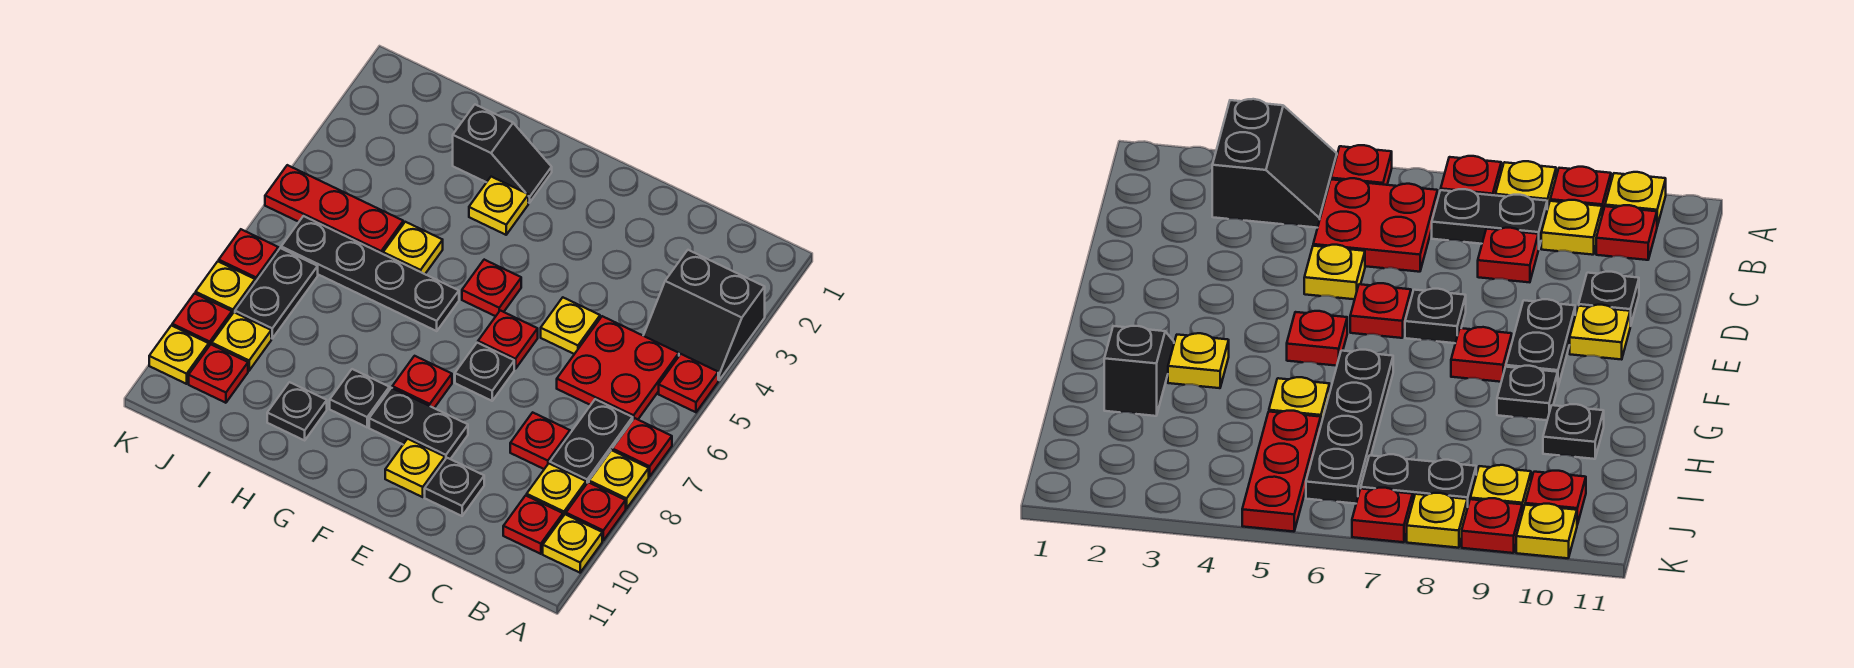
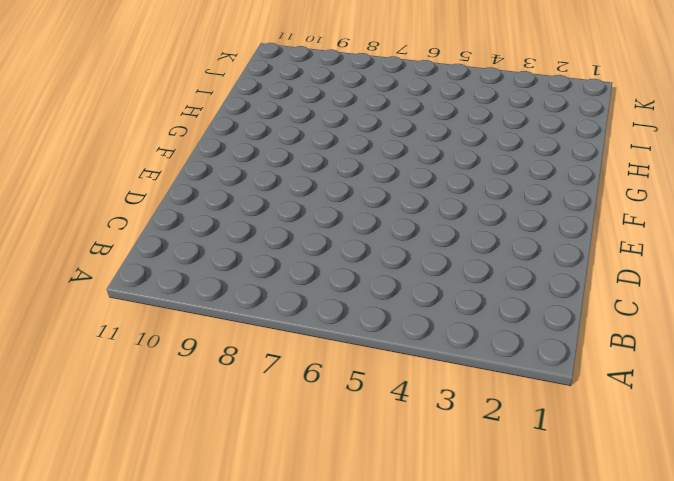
none -> black slope A3:B4 level 1 top 3
none -> red plate A5 level 1
none -> red plate A7 level 1
none -> yellow plate A8 level 1

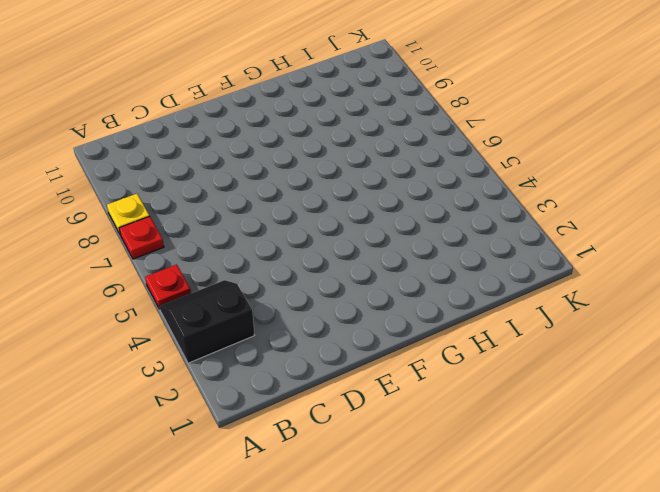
none -> red plate A9 level 1
none -> yellow plate A10 level 1
none -> red plate B5:C6 level 1
none -> black plate B7:B8 level 1

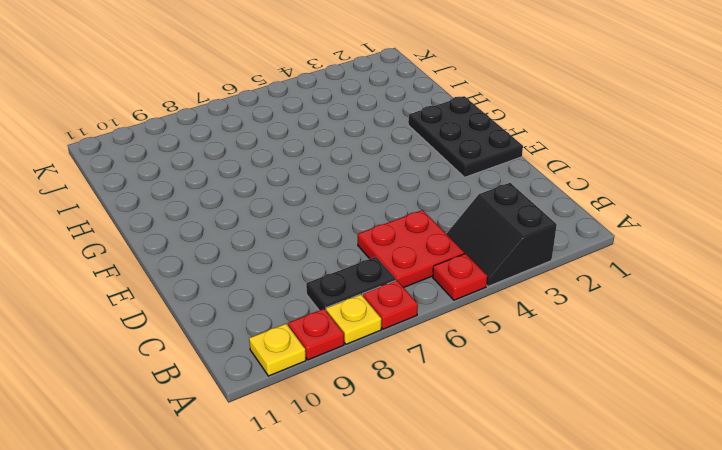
black plate E1:G2 level 1 -> black slope G2:H2 level 1 top H
none -> yellow plate B9 level 1
none -> red plate B10 level 1
none -> red plate C8 level 1
none -> yellow plate D5 level 1

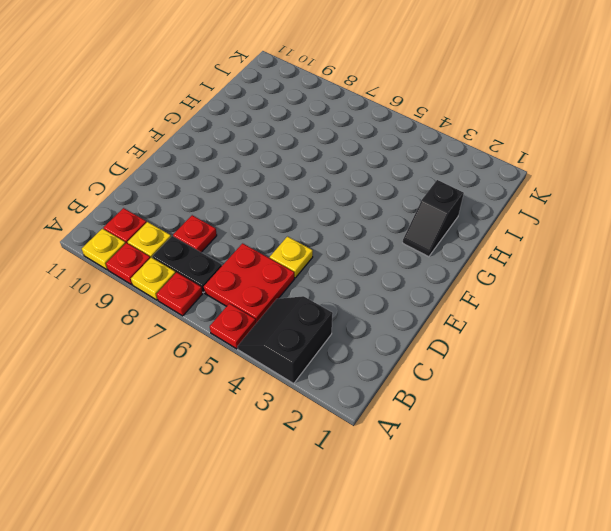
none -> black plate D10 level 1
none -> red plate E6 level 1
none -> black plate E7 level 1
none -> black plate E9:F9 level 1

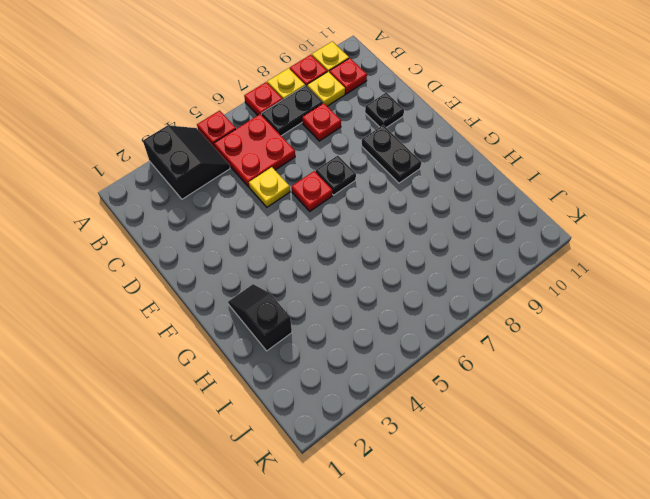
none -> yellow plate E10 level 1
none -> red plate F5 level 1
none -> red plate F8 level 1
none -> yellow plate G3 level 1

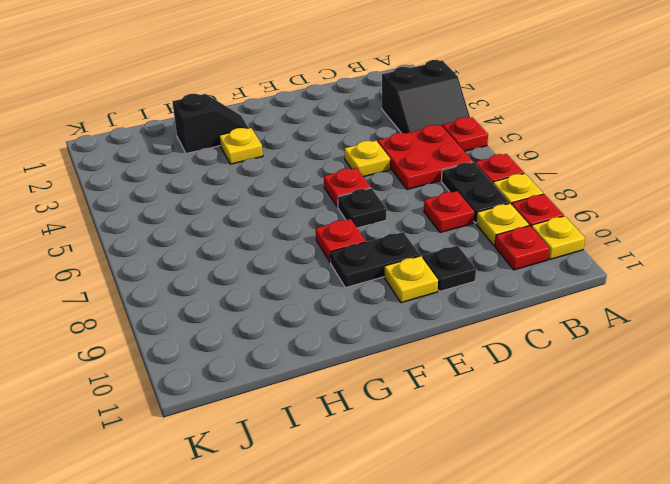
none -> red plate F5 level 1
none -> black plate G6:J6 level 1
none -> black plate G9 level 1
none -> yellow plate H5 level 1

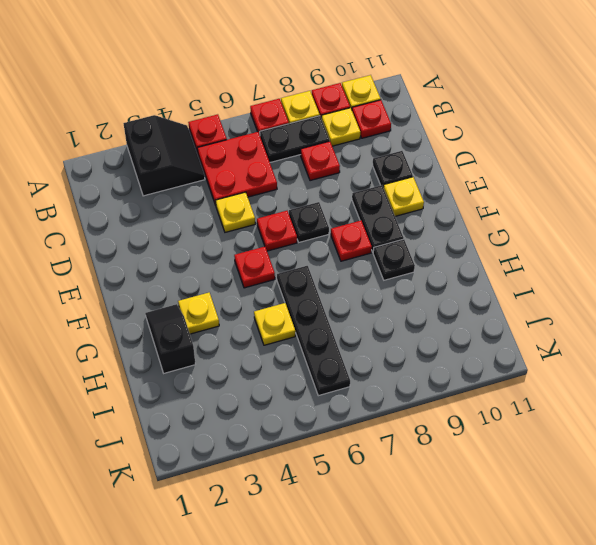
none -> black plate H10 level 1
none -> red plate I5:K5 level 1
none -> black plate J7:J8 level 1
none -> yellow plate J9 level 1

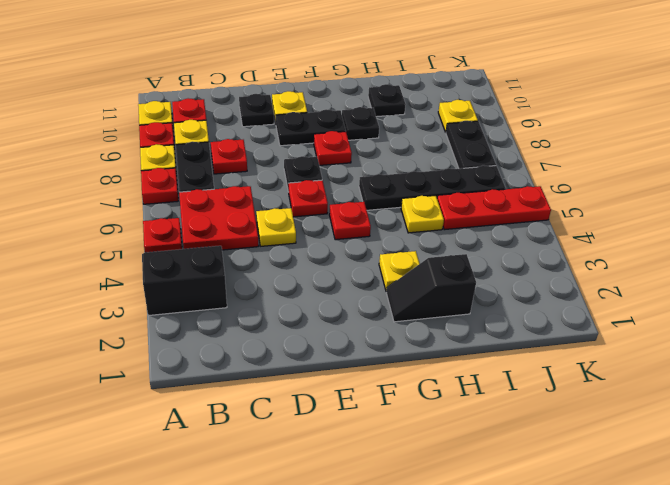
none -> red plate J10 level 1
none -> red plate K7 level 1
none -> yellow plate K8 level 1
none -> red plate K9 level 1

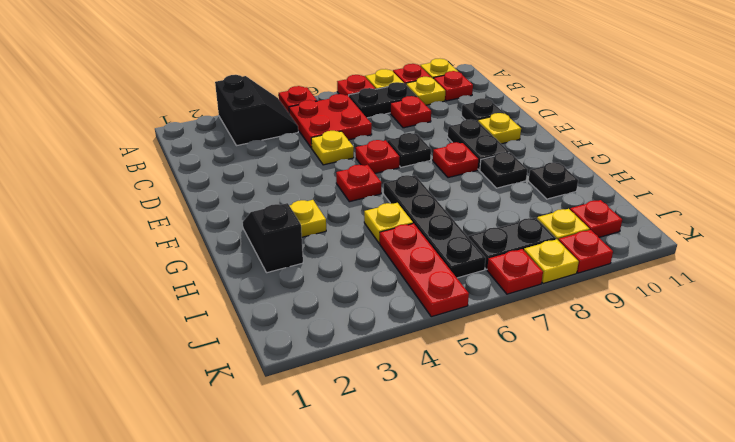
none -> yellow plate K10 level 1

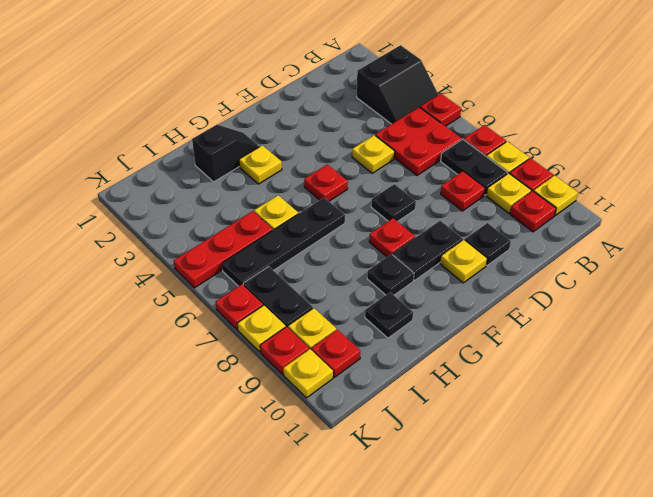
none -> red plate E6 level 1

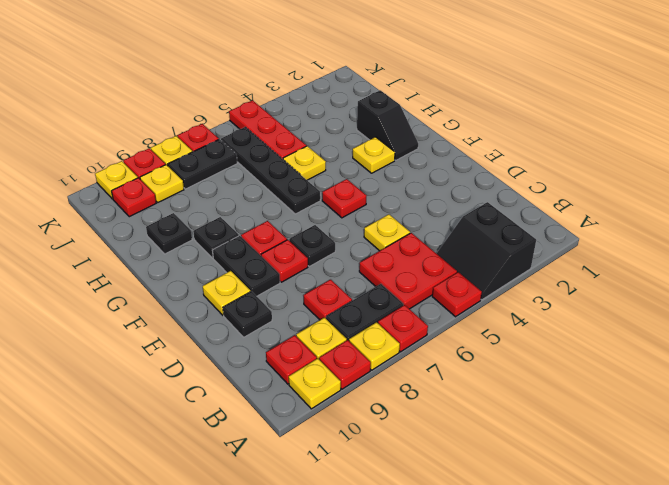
red plate E8 level 1 -> red plate E6 level 1

